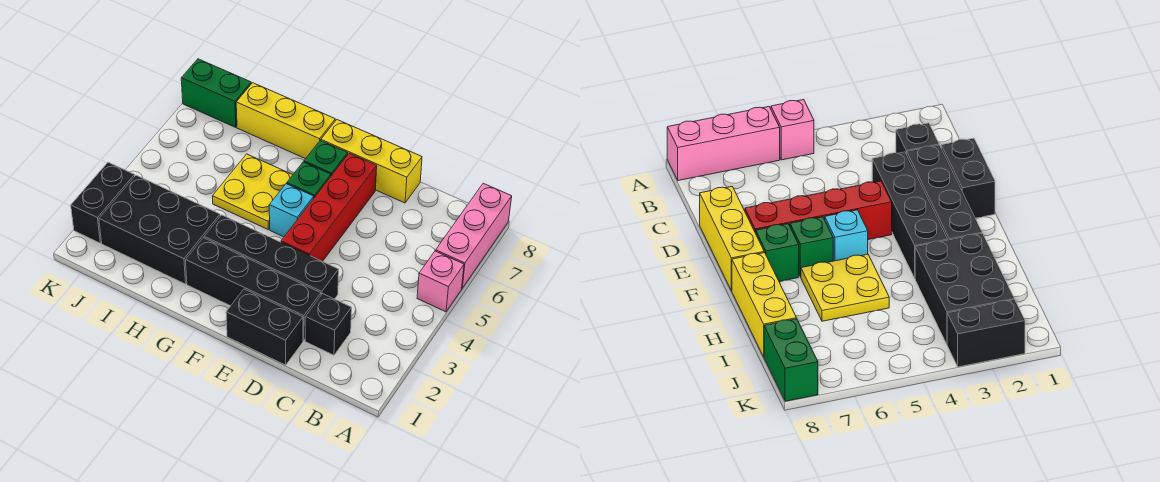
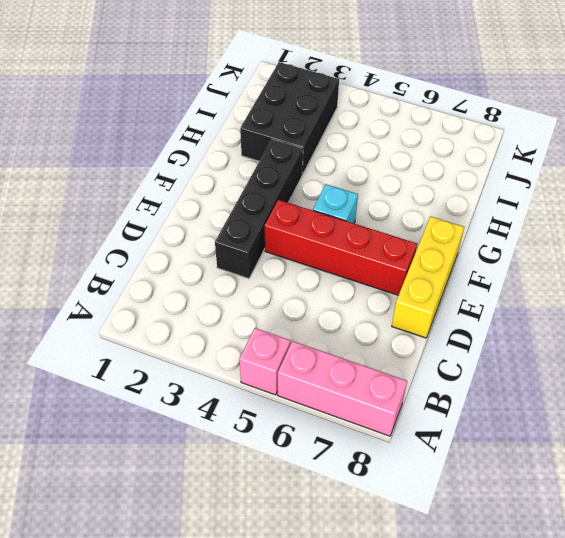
none -> black brick C2 level 1
none -> black brick D1:E1 level 1
none -> black brick D2:G2 level 1

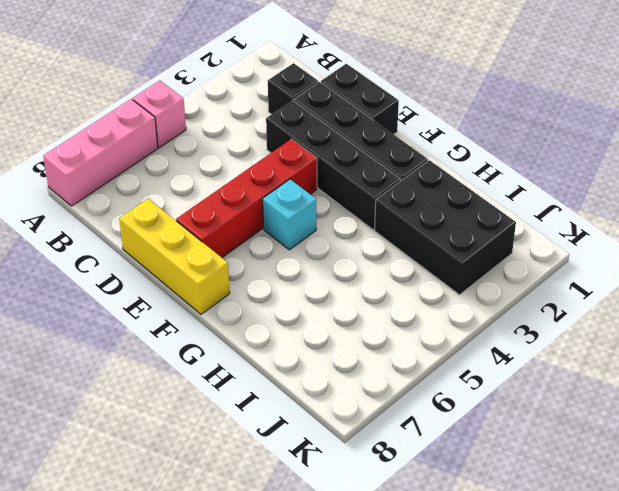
none -> green brick F6 level 1
none -> green brick F7 level 1
none -> yellow plate G5:H6 level 1

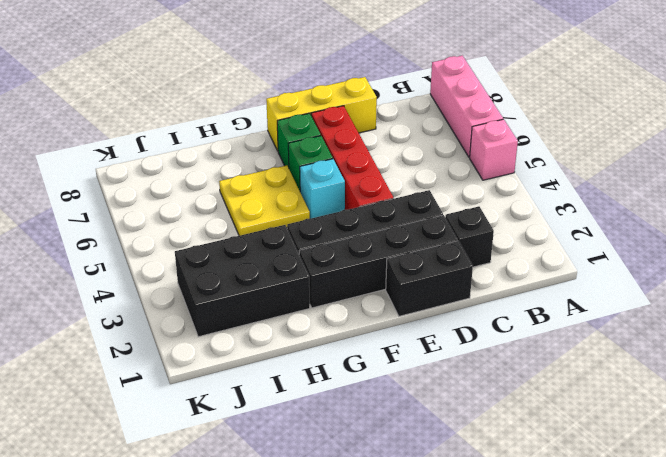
none -> yellow brick G8:I8 level 1
none -> green brick J8:K8 level 1
none -> black brick K2:K3 level 1

